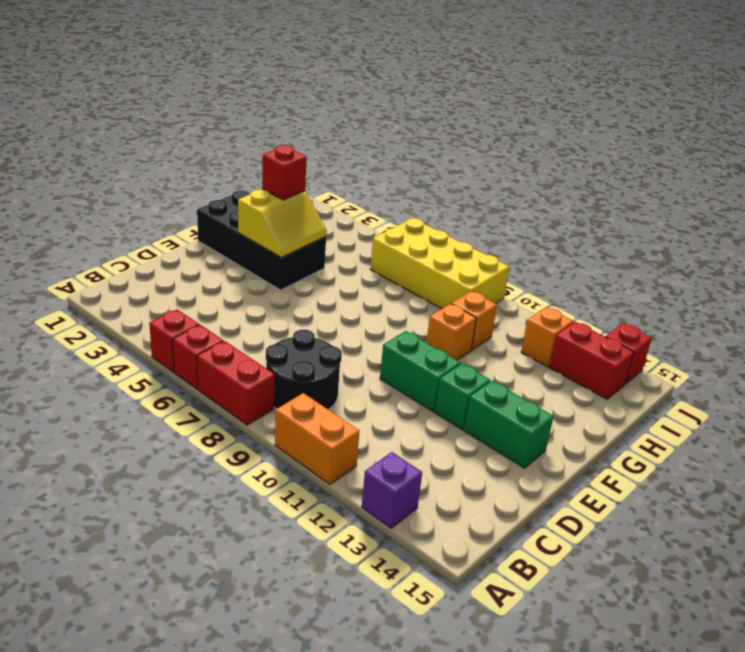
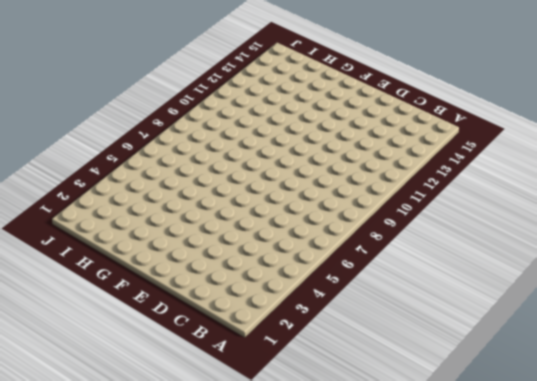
none -> red brick A5 level 1
none -> red brick A6 level 1
none -> red brick A7:A8 level 1

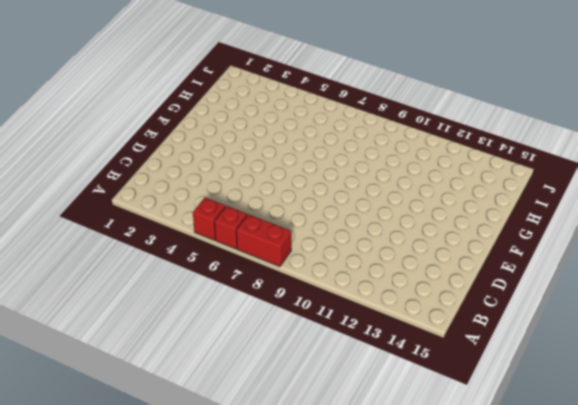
none -> orange brick A10:A11 level 1
none -> purple brick A13 level 1
none -> black round brick B8:C9 level 1

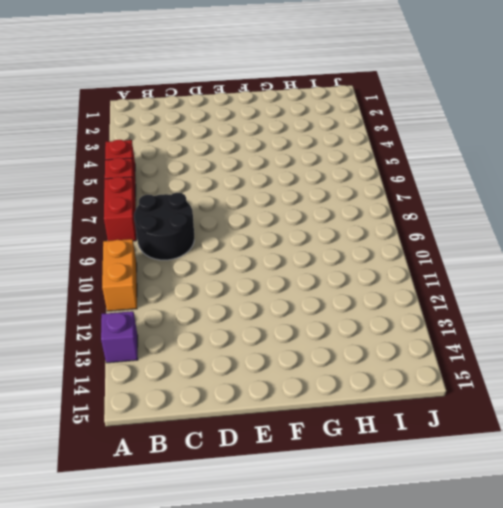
none -> green brick E10:E11 level 1
none -> green brick E12 level 1
none -> green brick E13:E14 level 1

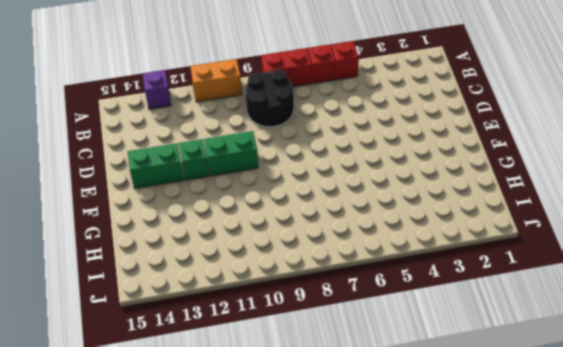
none -> black brick F1:G4 level 1
none -> orange brick G10 level 1
none -> orange brick H10 level 1

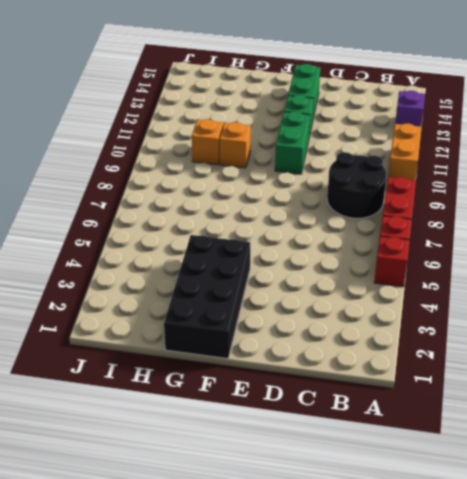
none -> yellow brick I6:J9 level 1
none -> orange brick I12 level 1
none -> red brick I13:I14 level 1

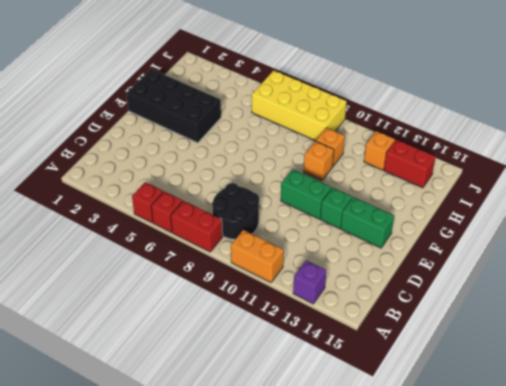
none -> red brick J14 level 1
none -> yellow slope F3:G4 level 2 top 3
none -> red brick G3 level 3

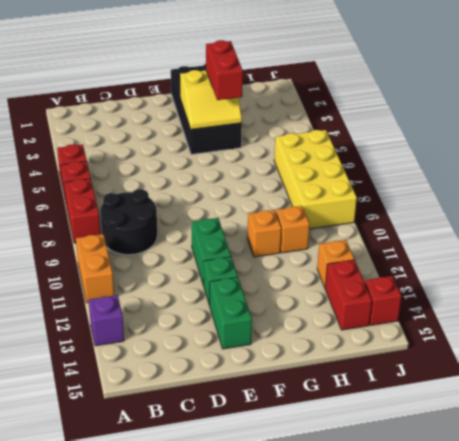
red brick G3:G4 level 3 -> red brick G3 level 3

